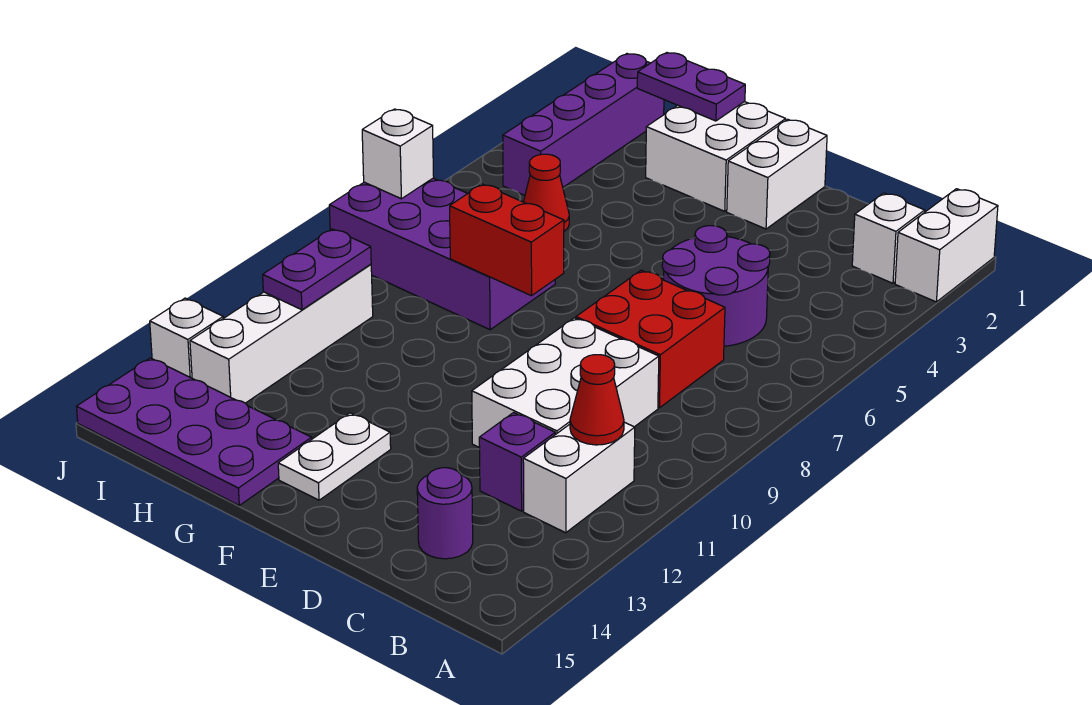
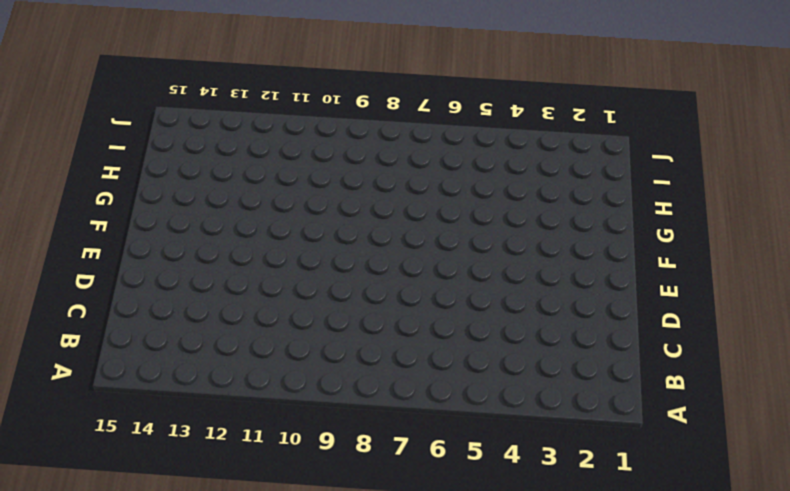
none -> white brick A1:A2 level 1
none -> white brick B2 level 1
none -> white brick B11:B12 level 1

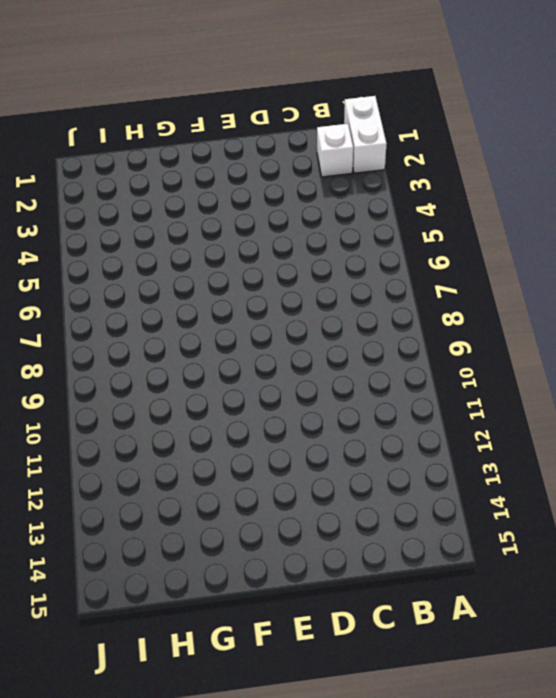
none -> white brick B11:B12 level 1
none -> purple round brick C5:D6 level 1
none -> red brick C7:D8 level 1

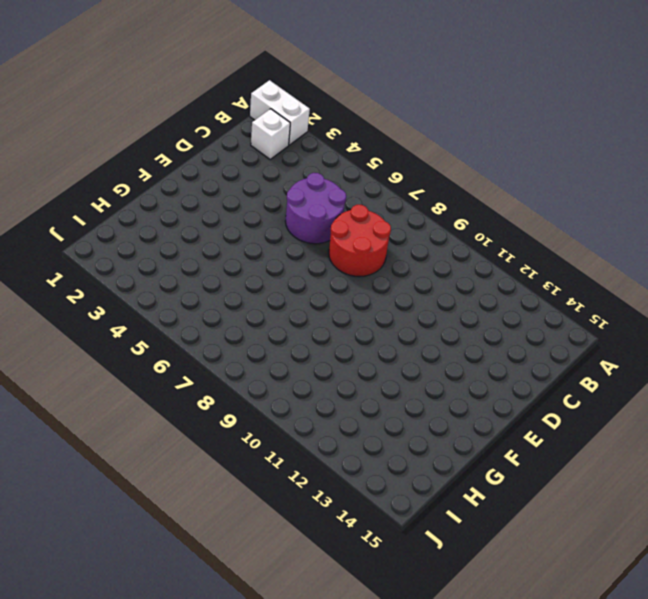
red round brick C7:D8 level 1 -> red brick C7:D8 level 1
none -> white brick B11:B12 level 1
none -> white brick C9:D11 level 1
none -> purple brick C12 level 1

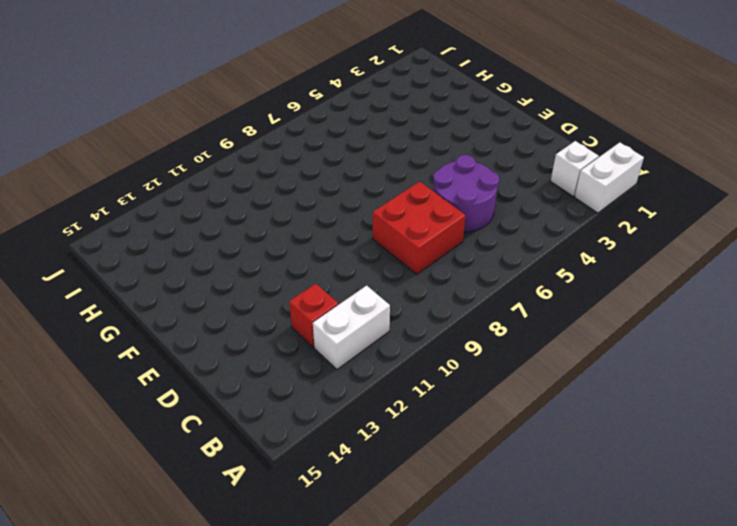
red brick C12 level 1 -> purple brick C12 level 1
none -> white brick C9:D11 level 1
none -> purple round brick C14 level 1
none -> white brick E1:E2 level 1

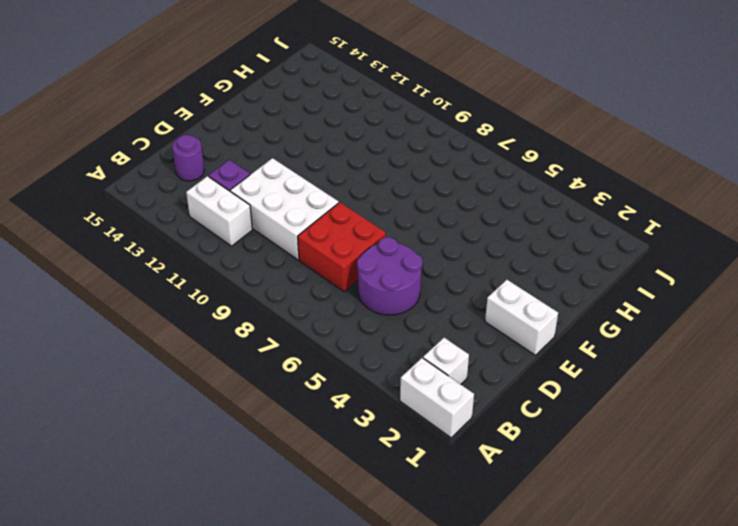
none -> white brick F1:G2 level 1
none -> white plate F13:F14 level 1
none -> purple brick G7:J8 level 1

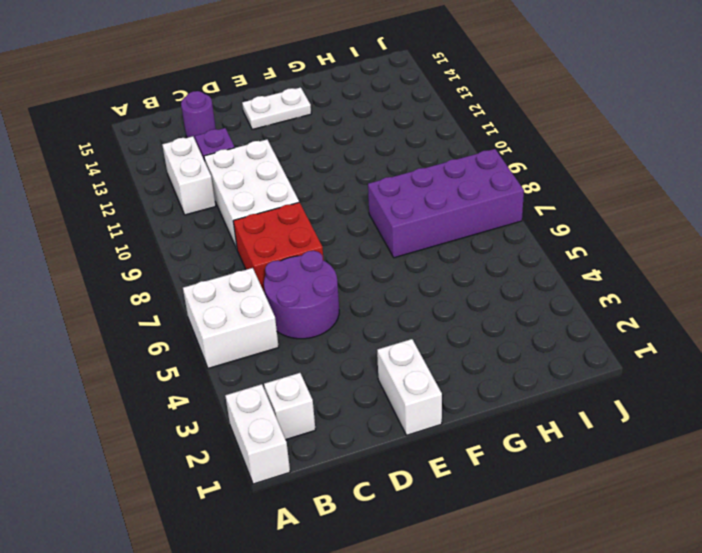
white brick A5:B6 level 1 -> white brick F1:G2 level 1
white plate E14:F14 level 1 -> white plate F13:F14 level 1
none -> purple plate G14:J15 level 1
none -> red cone H5 level 1
none -> purple brick I1:I4 level 1

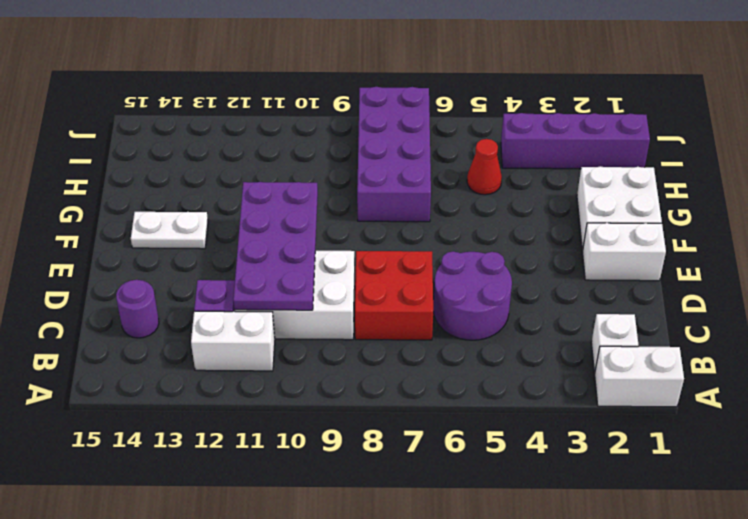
purple plate C10:F11 level 2 -> purple plate G14:J15 level 1
none -> white brick I10:I13 level 1
none -> white brick J13 level 1
none -> red cone B11 level 2

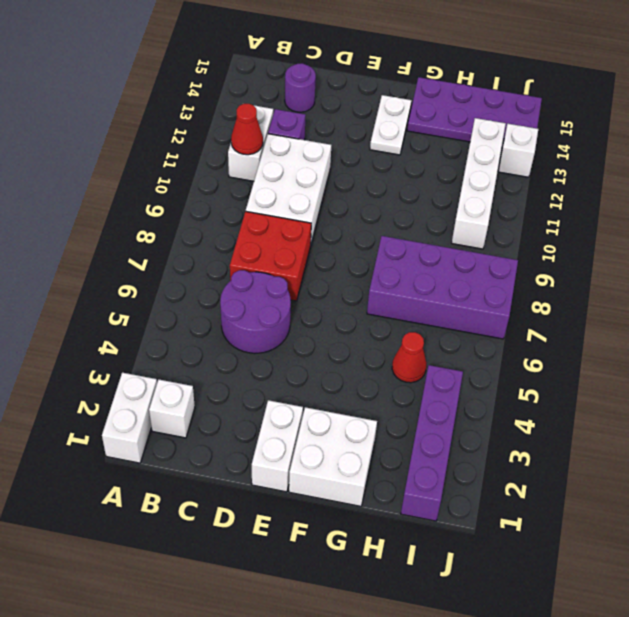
none -> red brick F8:G8 level 2
none -> purple plate G1:H1 level 2
none -> purple plate I10:I11 level 2

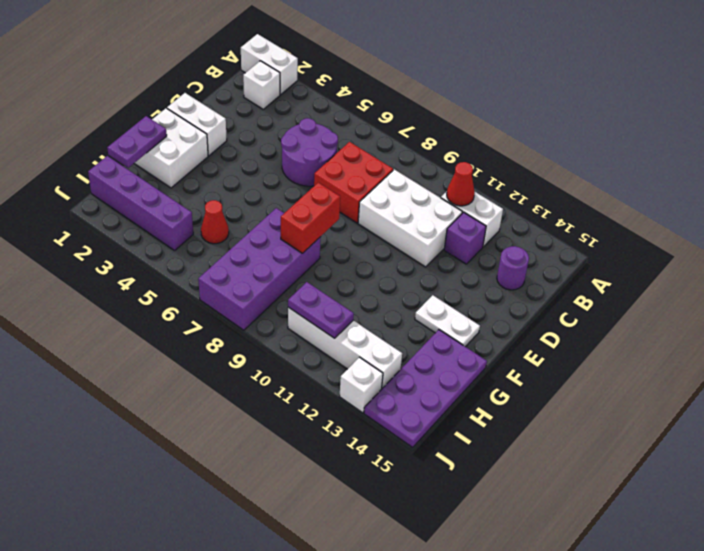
none -> white brick J7 level 2

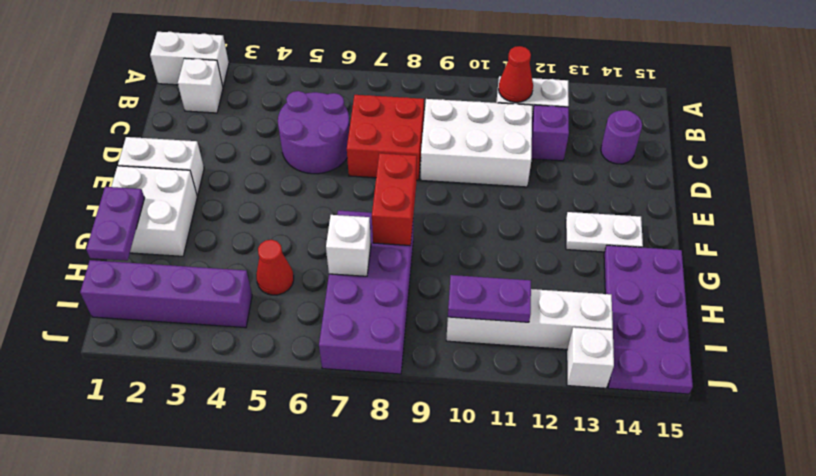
white brick H7 level 2 -> white brick J7 level 2

